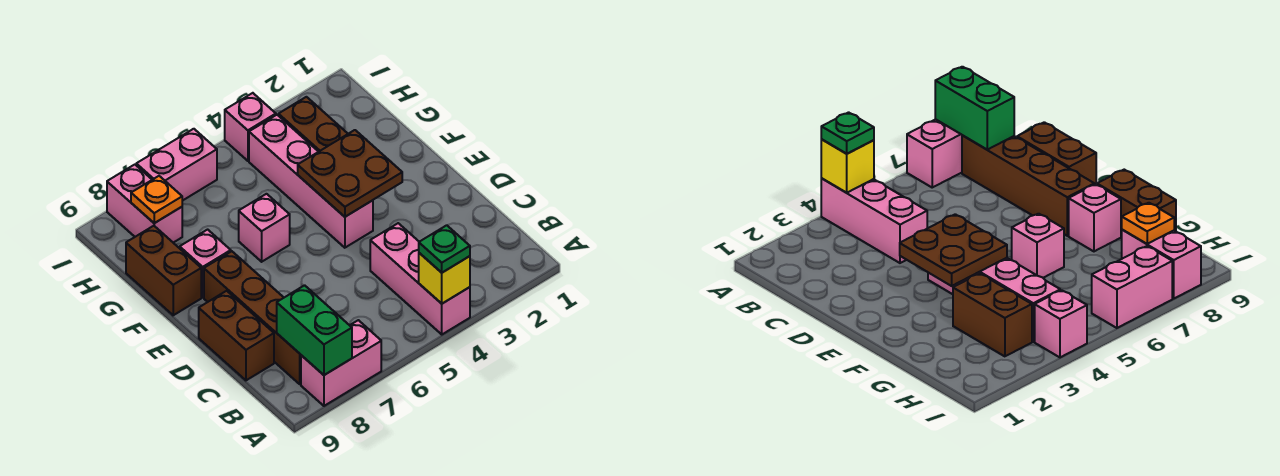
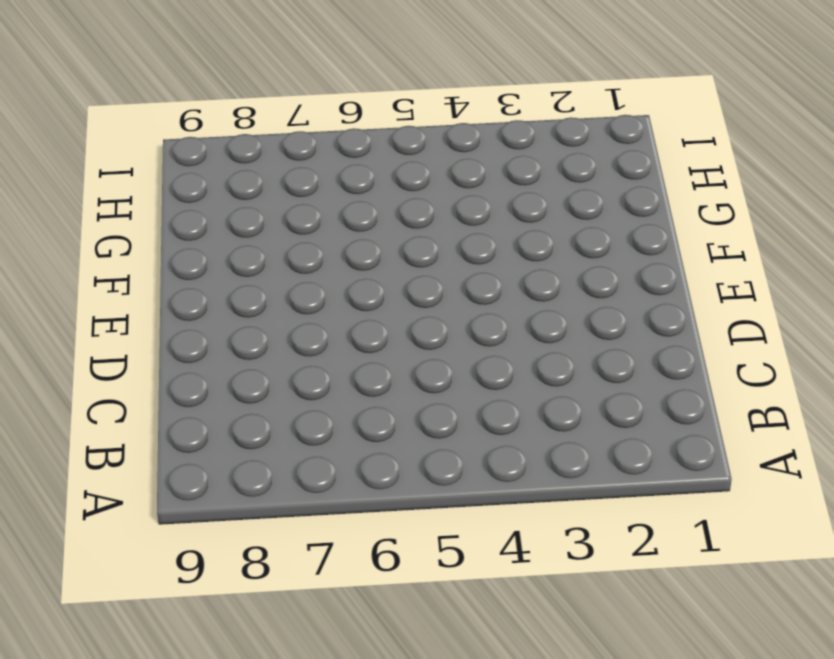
none -> pink brick A4:C4 level 1
none -> pink brick A7:A8 level 1
none -> brown brick B8:E8 level 1

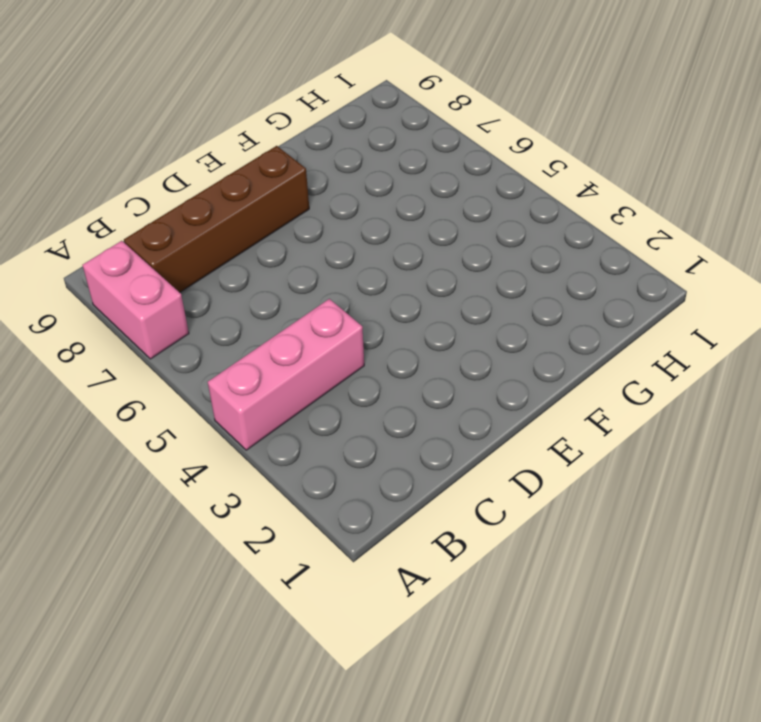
none -> brown brick C9:D9 level 1
none -> pink brick E4:H4 level 1
none -> pink brick F6 level 1

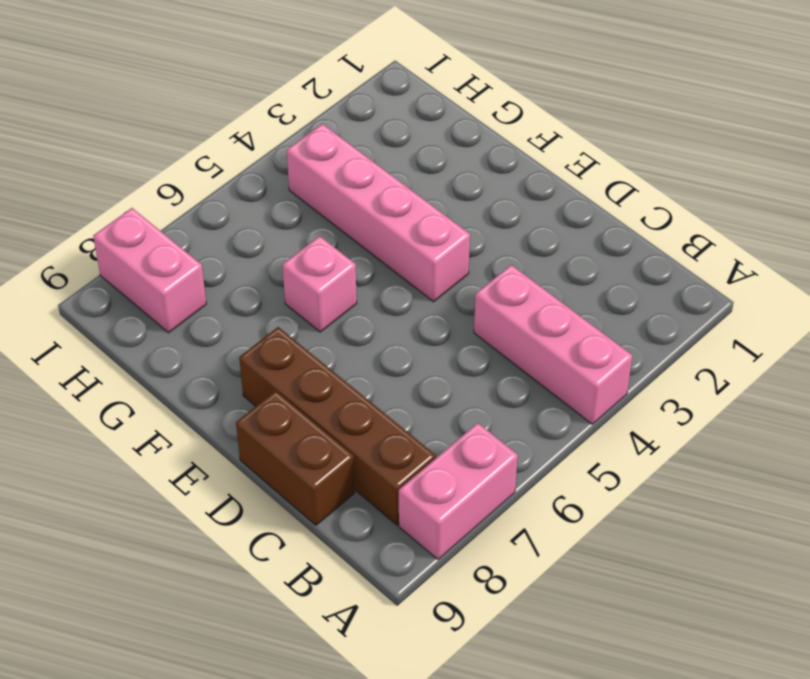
none -> pink brick F8 level 1
none -> brown brick F9:G9 level 1
none -> brown brick G3:H3 level 1

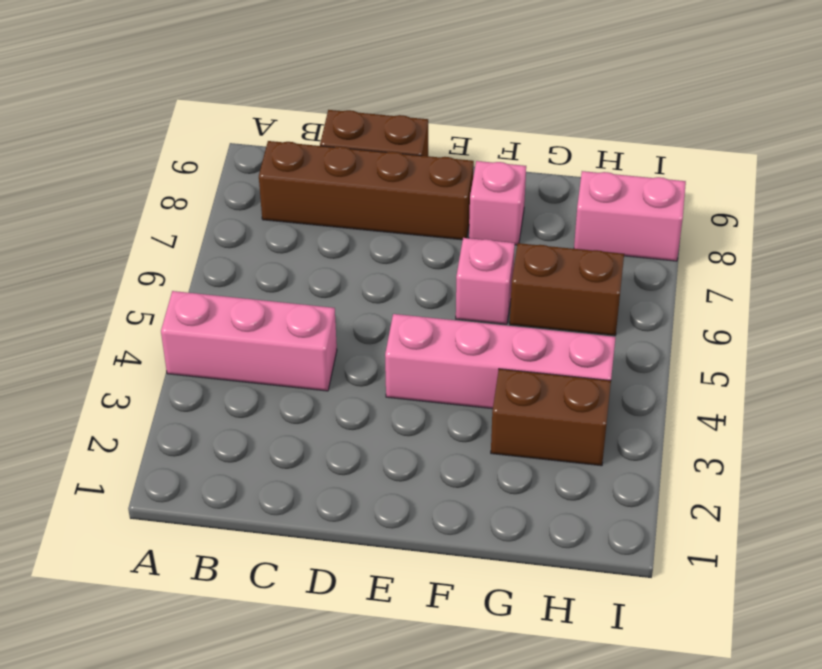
brown brick G6:H6 level 1 -> brown brick F9:G9 level 1
none -> pink brick A7:A8 level 1
none -> pink brick I4 level 1
none -> pink brick I6:I7 level 1

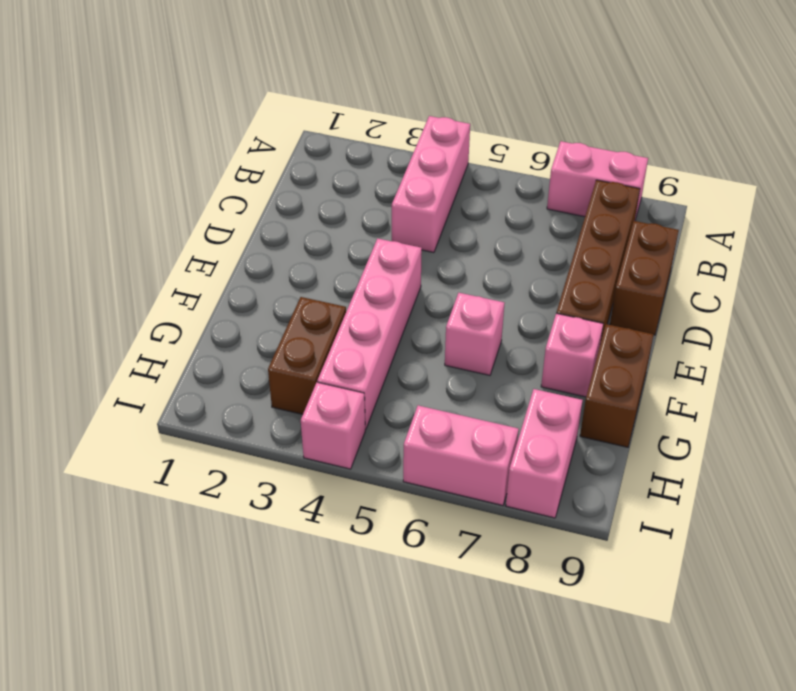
none -> yellow brick A4 level 2
none -> green brick A8:B8 level 2
none -> brown plate E3:F4 level 2

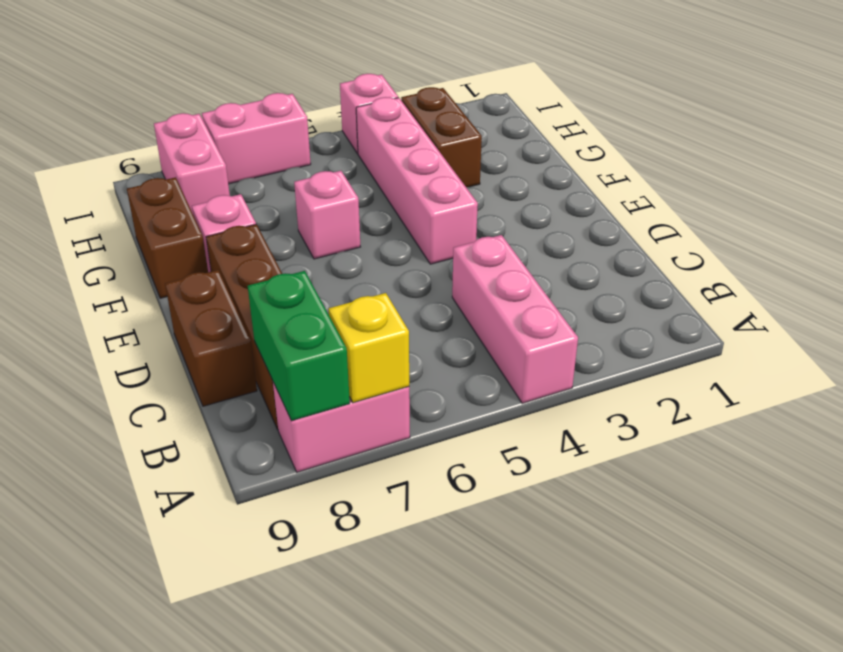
yellow brick A7 level 2 -> yellow brick A4 level 2
none -> brown plate E3:F4 level 2
none -> orange plate H8 level 2
none -> green plate A4 level 3

